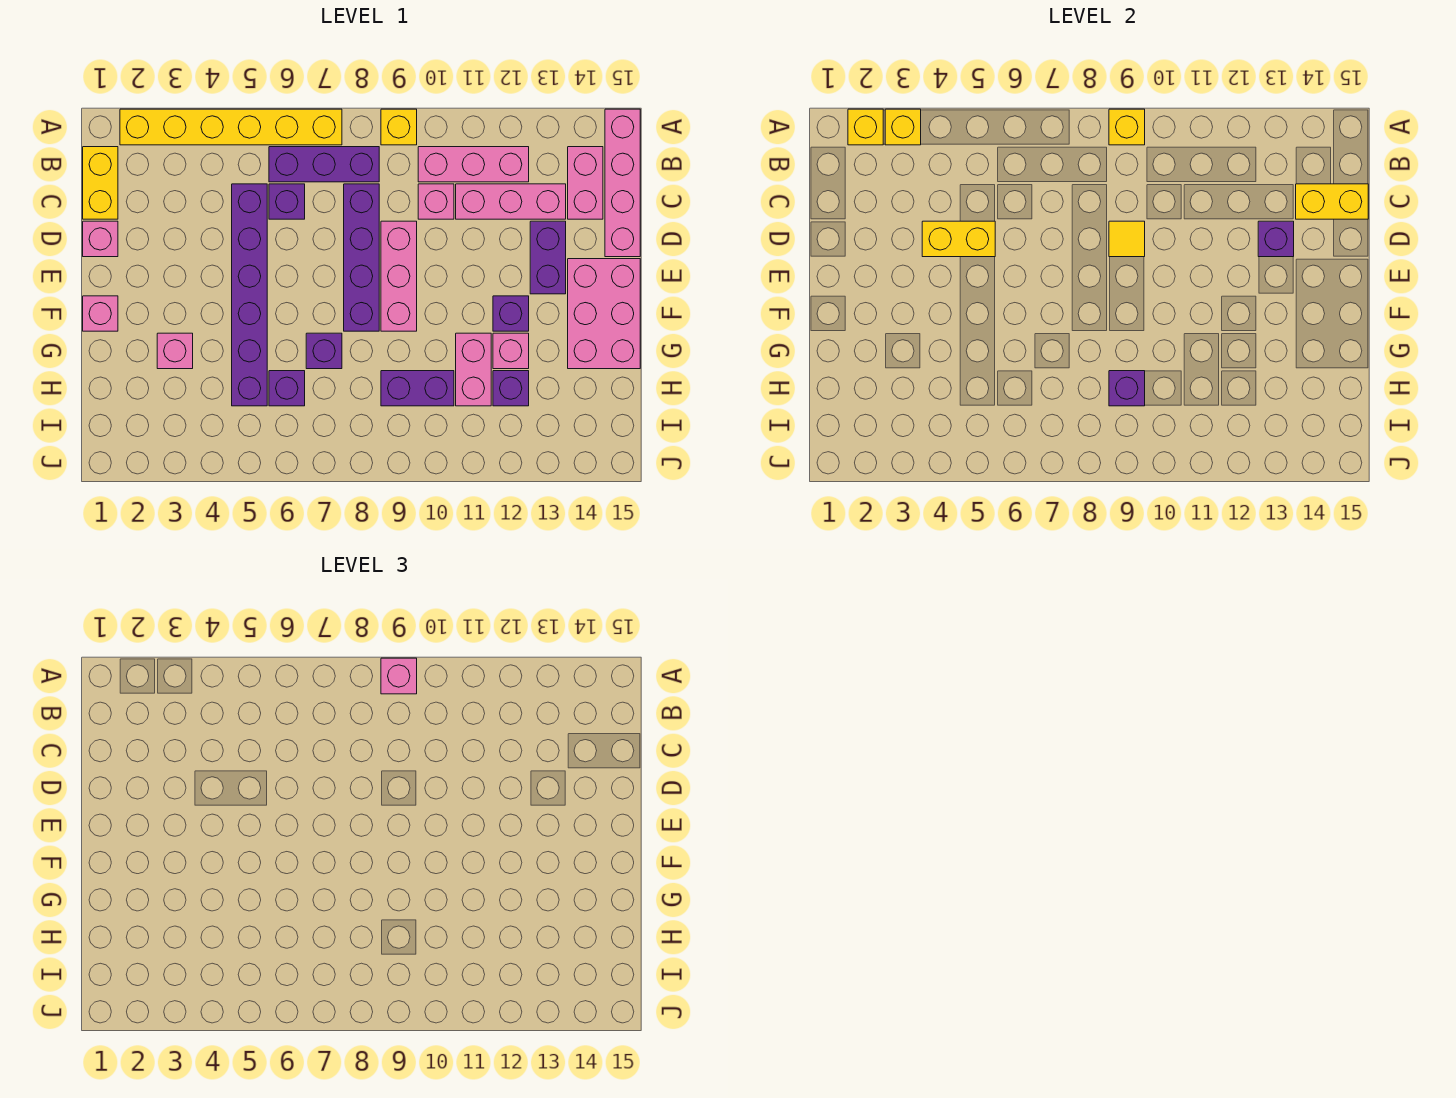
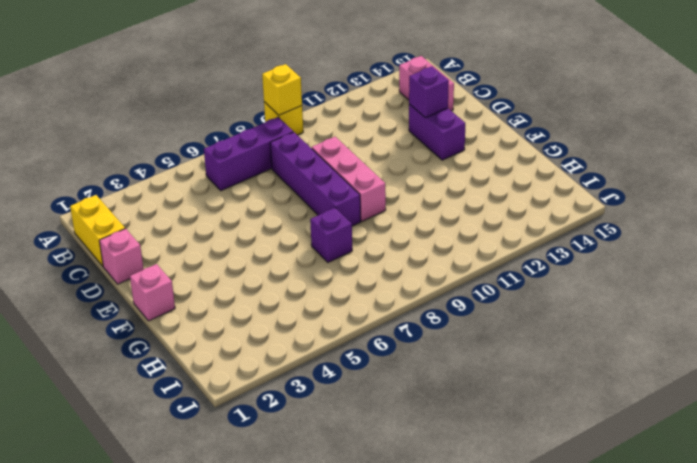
none -> yellow brick A2:A7 level 1
none -> pink brick A15:D15 level 1
none -> pink brick B10:B12 level 1
none -> purple brick C5:H5 level 1

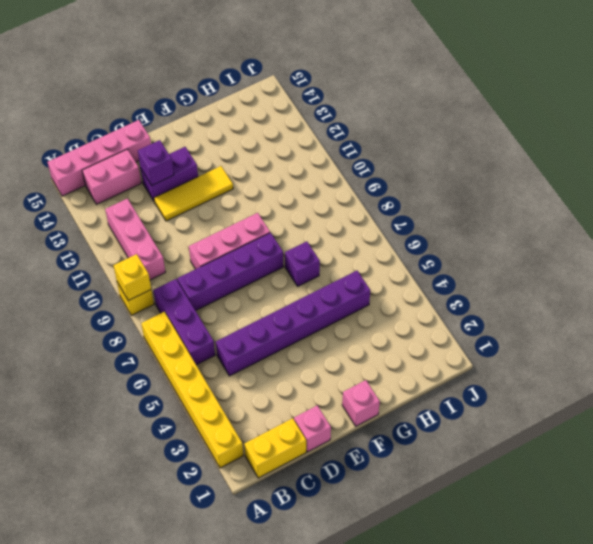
yellow tile D12:F12 level 1 -> purple brick F12 level 1
none -> purple brick C6 level 1
none -> pink brick C10 level 1
none -> pink brick C11:C13 level 1
none -> pink brick E14:G15 level 1

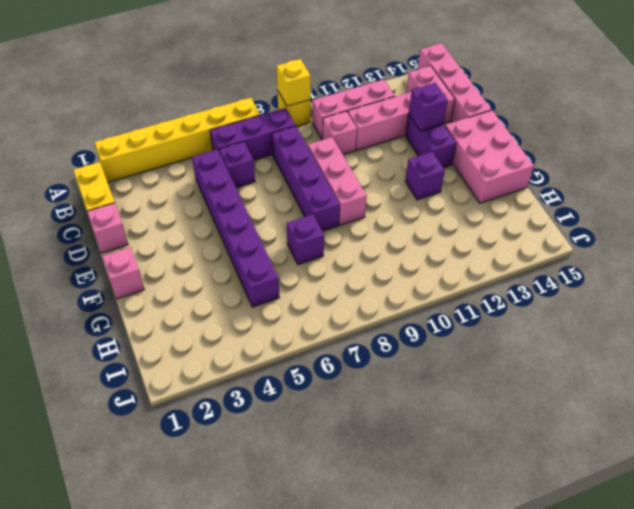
none -> pink brick G3 level 1
none -> pink brick G11:H11 level 1
none -> pink brick G12 level 1
none -> purple brick H6 level 1

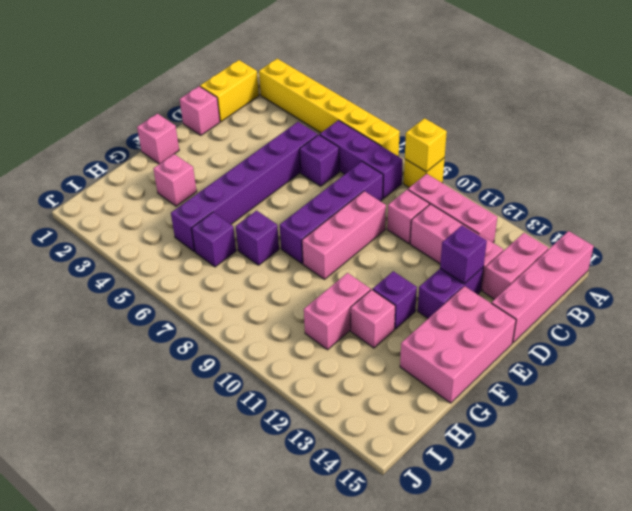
none -> purple brick H9:H10 level 1
none -> purple brick H12 level 1
none -> yellow brick A2 level 2
none -> yellow brick A3 level 2

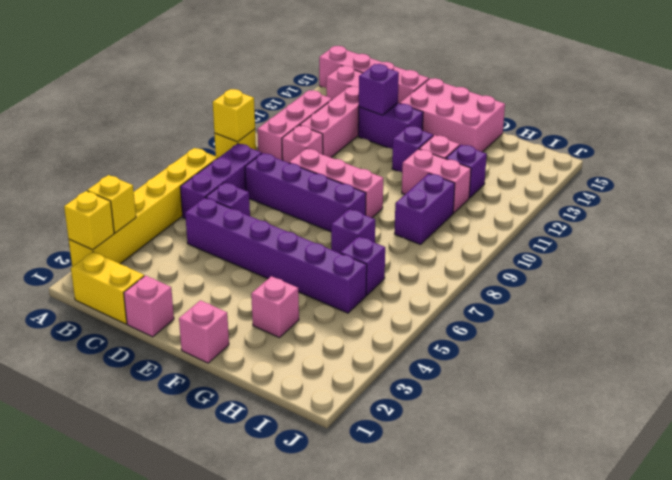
none -> yellow brick C14:C15 level 2
none -> yellow brick D4:D5 level 2
none -> yellow tile D9 level 2
none -> purple brick H9 level 2

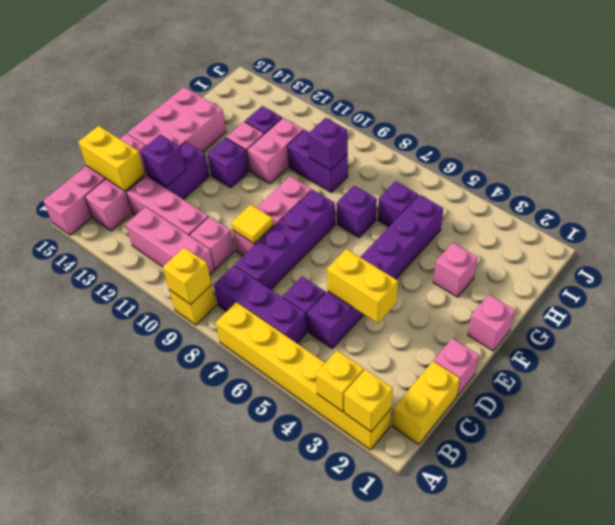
none -> pink brick A9 level 3

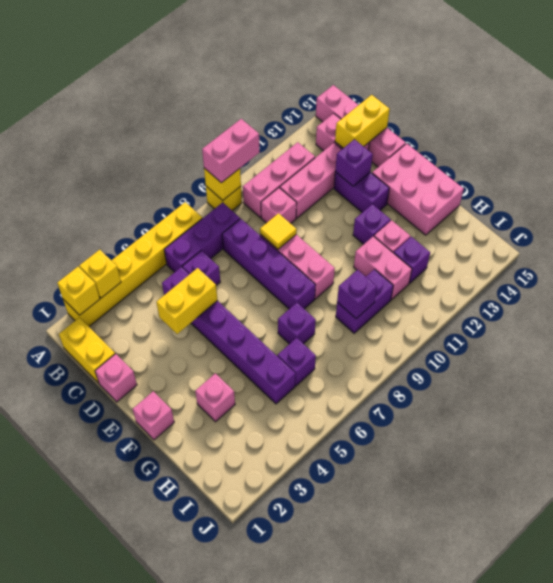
pink brick A9:A10 level 3 -> pink brick A9 level 3

